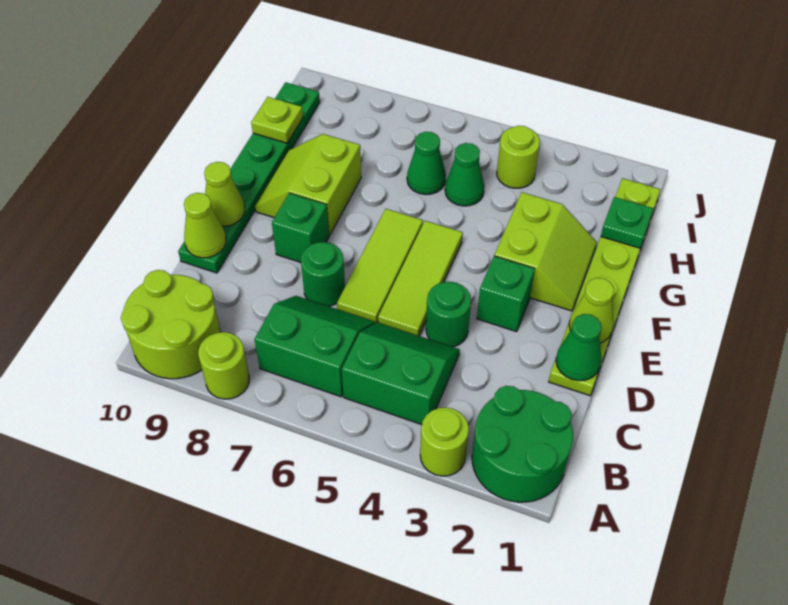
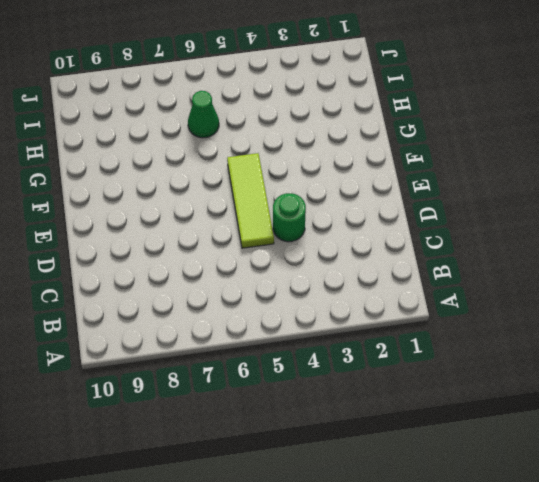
none -> green round brick A1:B2 level 1
none -> lime round brick A3 level 1
none -> lime round brick A8 level 1

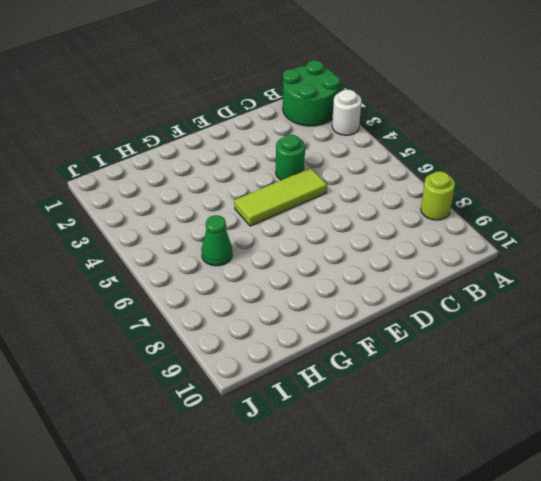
white round brick A3 level 1 -> lime round brick A3 level 1
none -> lime round brick A9:B10 level 1
none -> green slope B4:C5 level 1 top B
none -> green slope B6:C7 level 1 top B

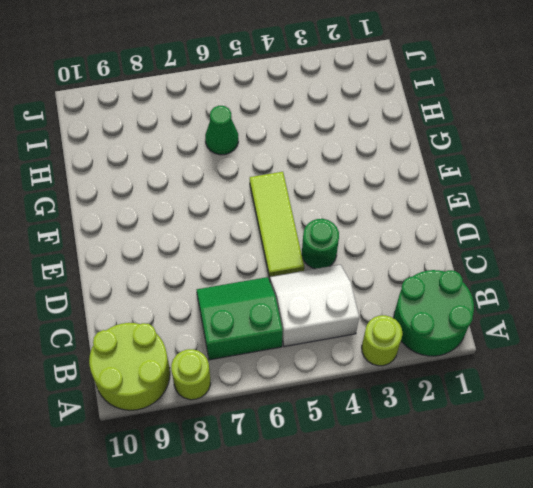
white slope B4:C5 level 1 top B -> green slope B4:C5 level 1 top B
none -> lime plate D1:I1 level 1
none -> lime tile D6:F6 level 1
none -> green round brick D7 level 1

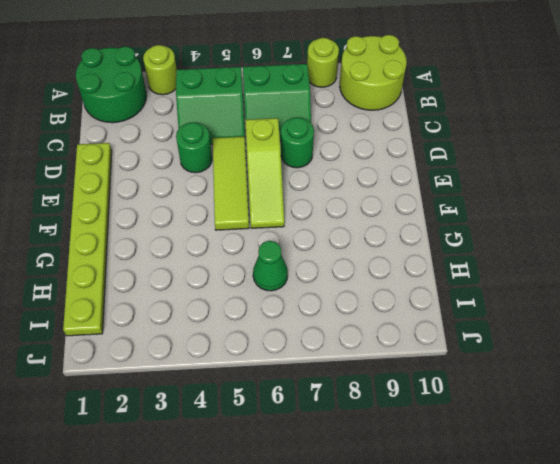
lime slope D6:F6 level 1 top D -> lime tile D6:F6 level 1
none -> green plate D10:I10 level 1
none -> green brick E3 level 1
none -> green brick E8 level 1

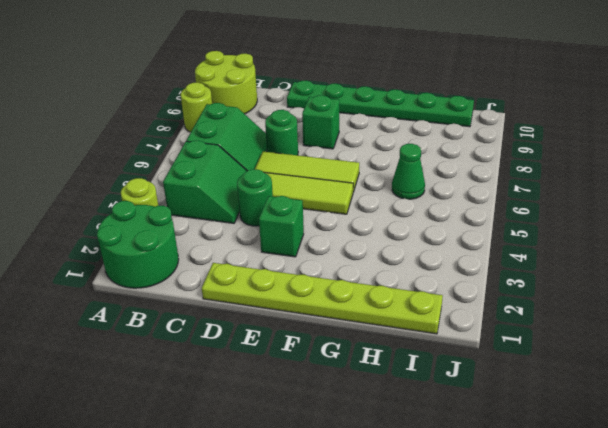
none -> lime slope F2:G3 level 1 top 3
none -> lime slope F8:G9 level 1 top 8
none -> green cone H5 level 1

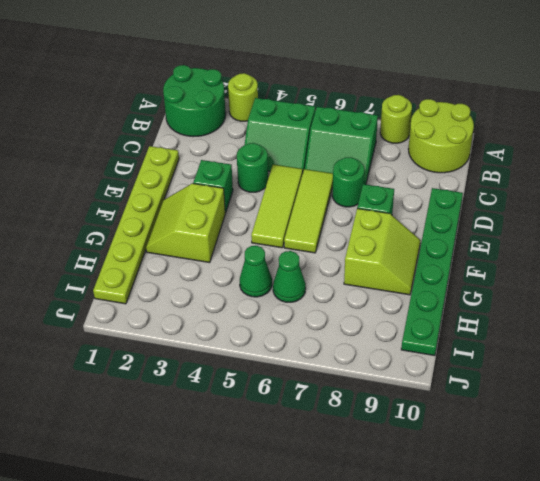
none -> lime round brick I4 level 1
none -> green cone D1 level 2
none -> lime cone D10 level 2

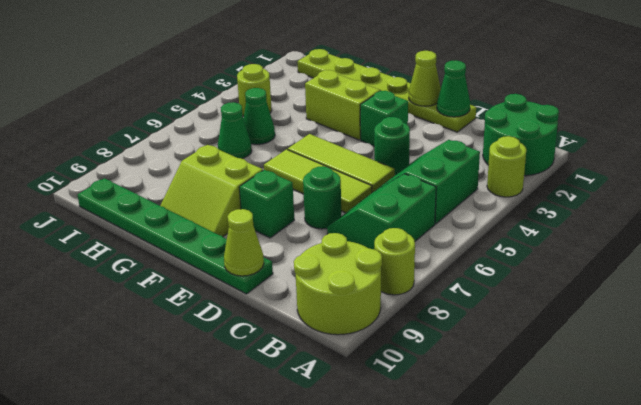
none -> lime cone E10 level 2
none -> green plate H1 level 2
none -> lime plate H10 level 2

